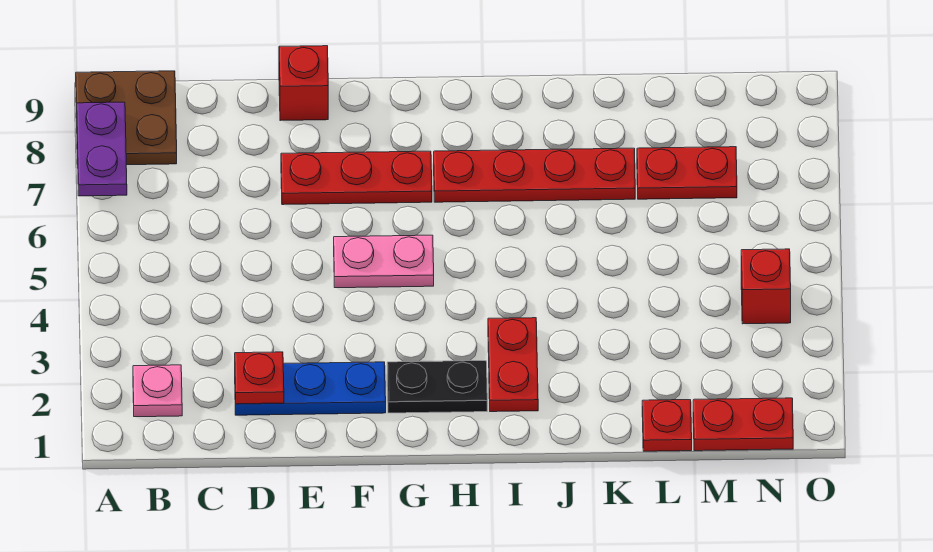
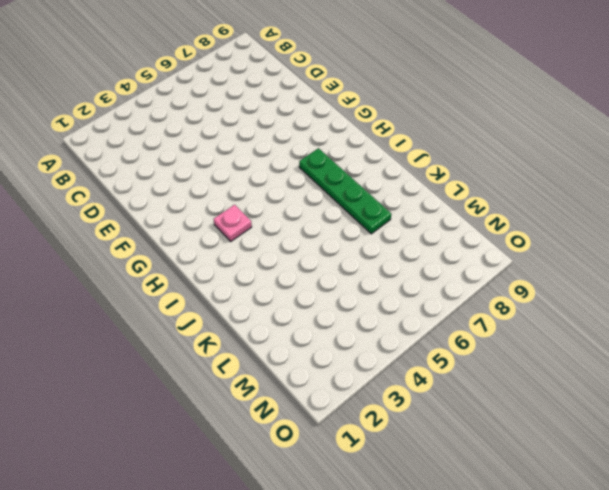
pink plate H3 level 1 -> pink plate B2 level 1
green plate H7:K7 level 1 -> red plate H7:K7 level 1
none -> brown plate A8:B9 level 1
none -> blue plate D2:F2 level 1
none -> red plate E7:G7 level 1

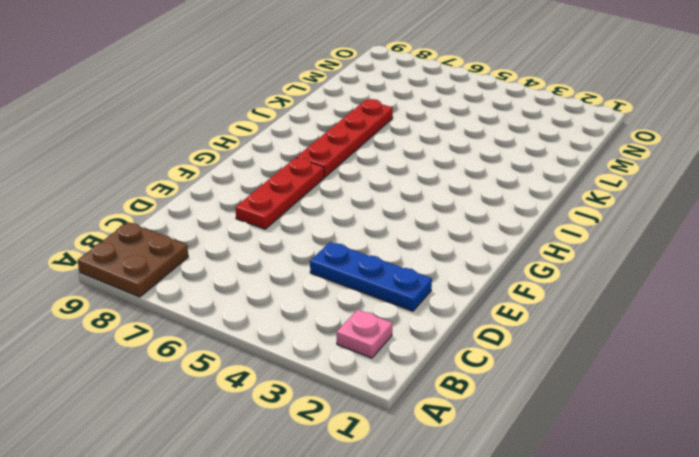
blue plate D2:D4 level 1 -> blue plate D2:F2 level 1
none -> red brick E9 level 1
none -> pink plate F5:G5 level 1
none -> black plate G2:H2 level 1

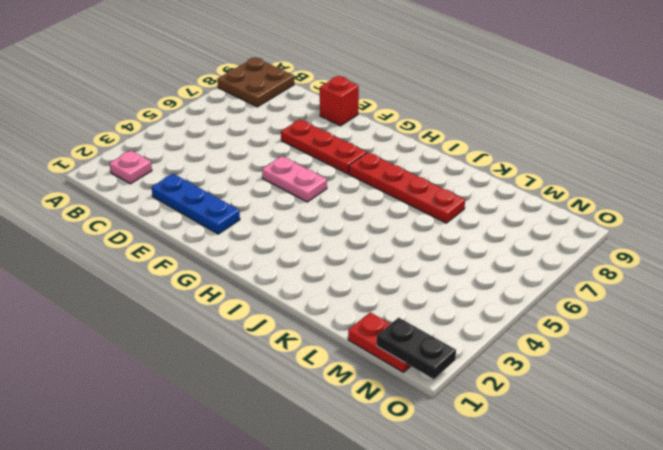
black plate N1:O1 level 2 -> black plate G2:H2 level 1
none -> red plate I2:I3 level 1
none -> red plate L1 level 1
none -> red plate L7:M7 level 1

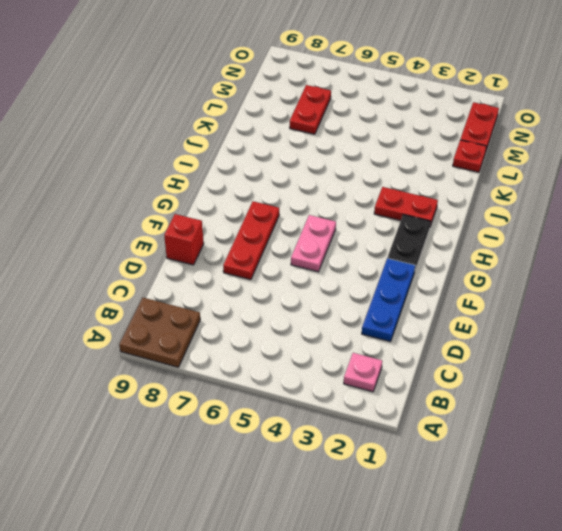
none -> red plate H7:K7 level 1
none -> red brick N4 level 1
none -> purple plate A7:A8 level 2

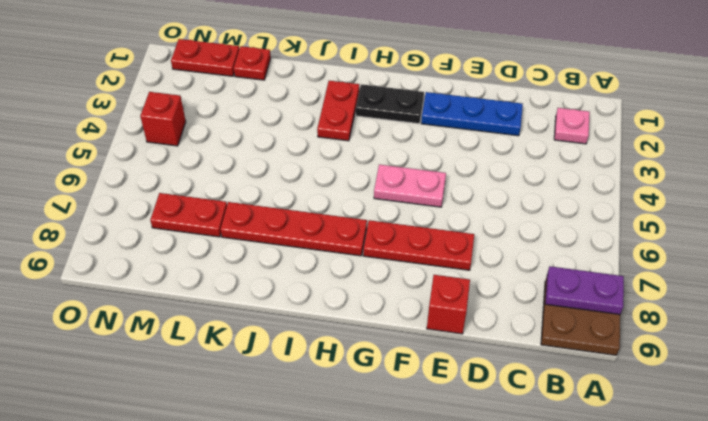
purple plate A8:B8 level 2 -> purple plate A7:A8 level 2
none -> red plate D2 level 2

